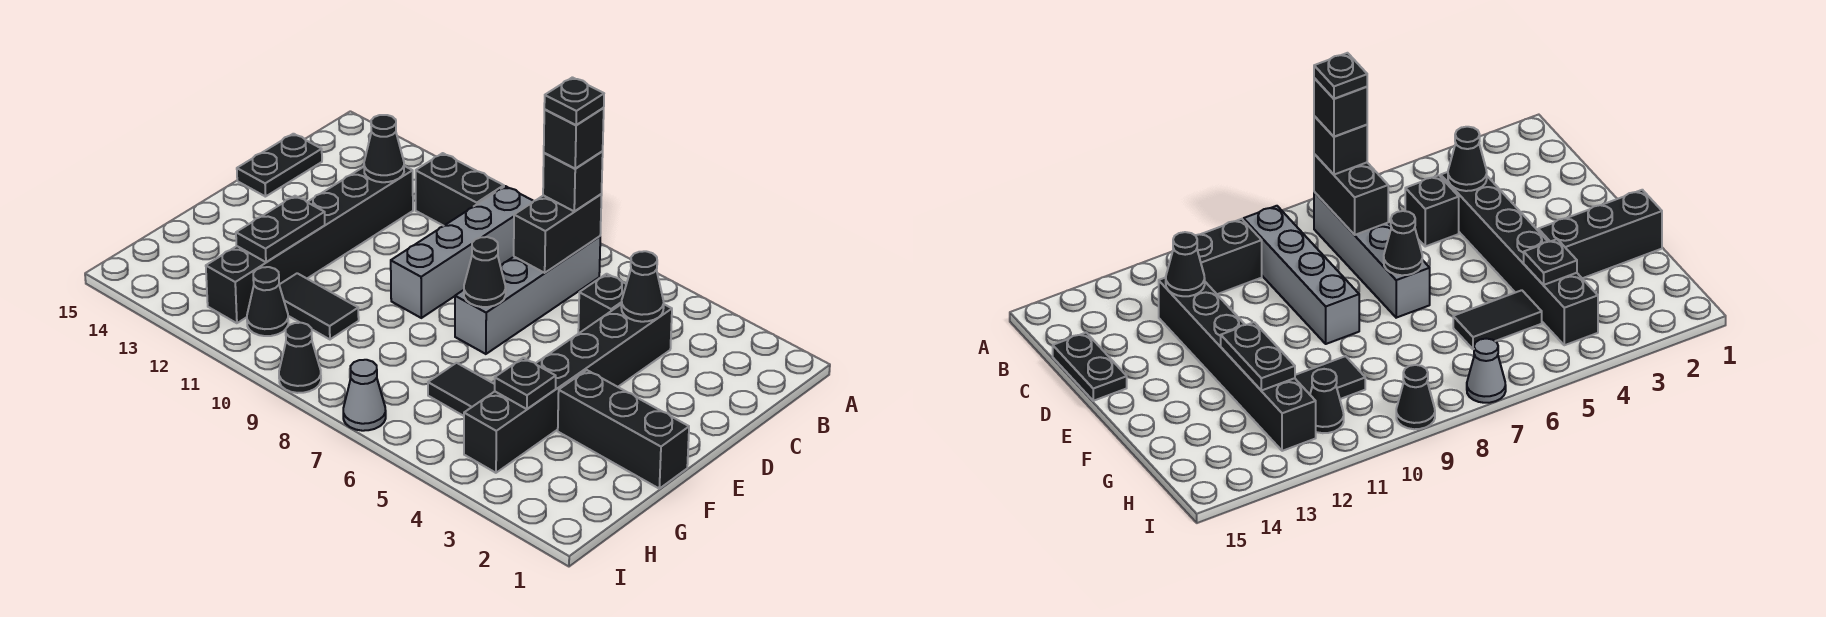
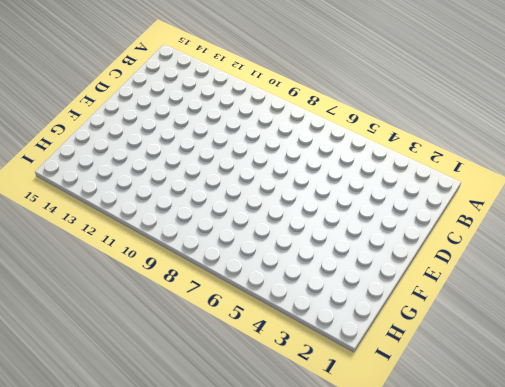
none -> grey brick B7:E7 level 1
none -> grey brick B9:E9 level 1
none -> black brick B10:B11 level 1

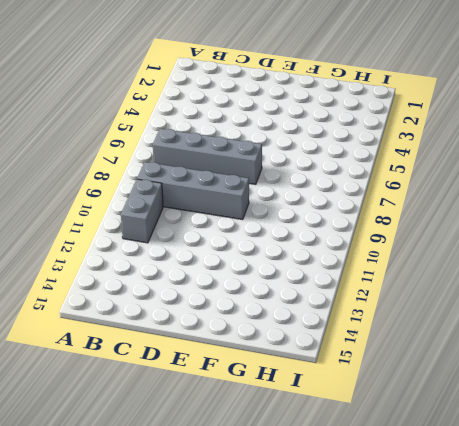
grey brick B10:B11 level 1 -> black brick B10:B11 level 1
none -> black brick C4:H4 level 1
none -> black brick C5 level 1
none -> black brick C12:H12 level 1

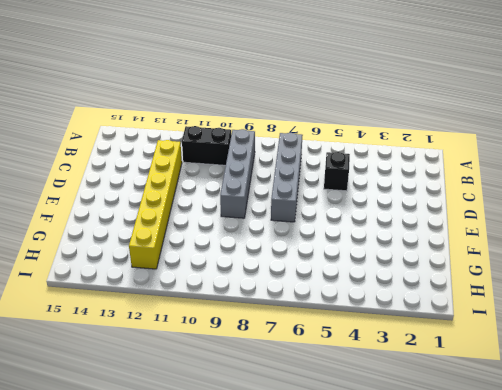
yellow brick C12:H12 level 1 -> black brick C12:H12 level 1
none -> black brick C4:H4 level 1
none -> black plate C15:D15 level 1
none -> black brick F1:F3 level 1

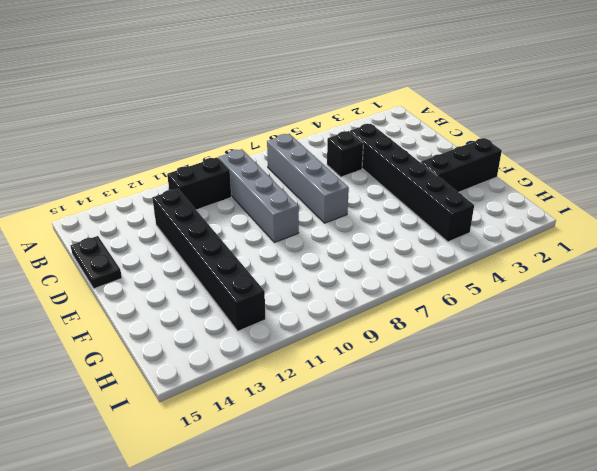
none -> black tile G5:G6 level 1
none -> black tile G10:G11 level 1
none -> black cone H11 level 1

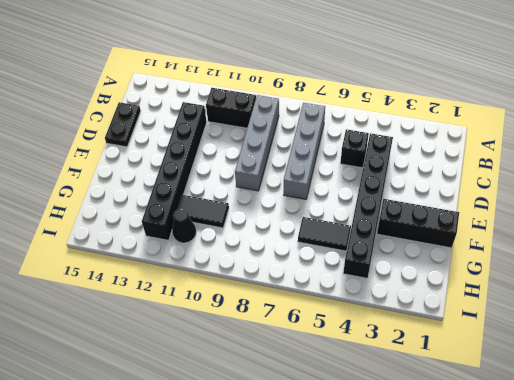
none -> grey cone I7 level 1
none -> black cone I9 level 1
none -> black brick B7:C7 level 2

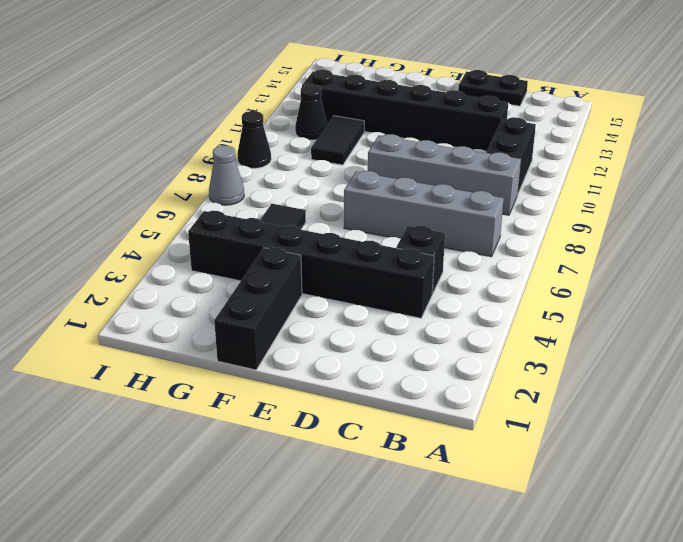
none -> black brick B7:C7 level 2
none -> black cone C4 level 2
none -> black cone C12 level 2

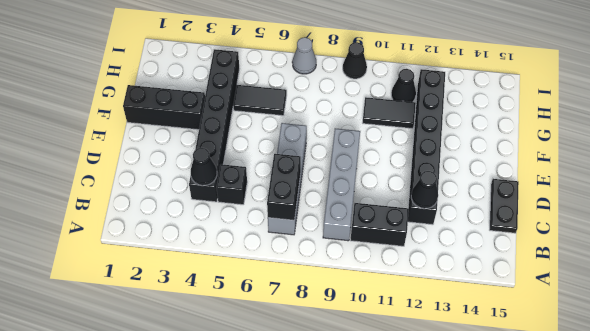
none -> black cone E7 level 2
none -> black plate F12:G12 level 2
none -> black plate G4 level 2

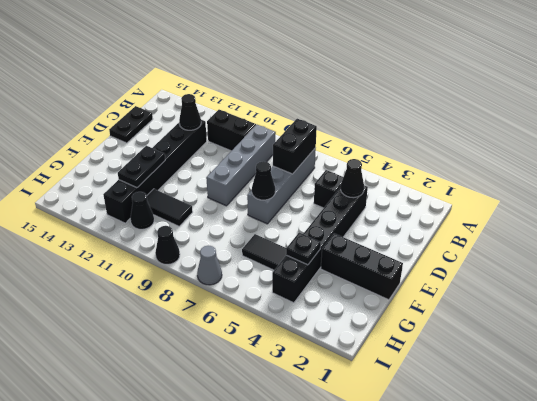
none -> black brick B7 level 3
none -> black brick B7 level 4
none -> black plate B7 level 5

